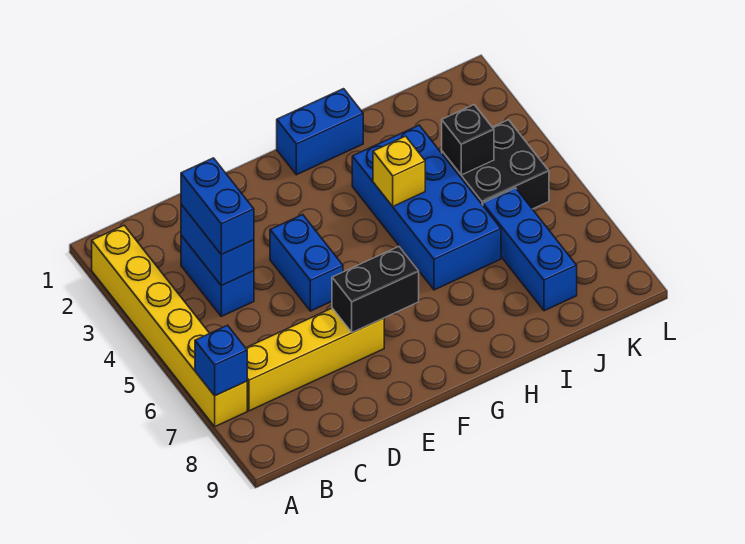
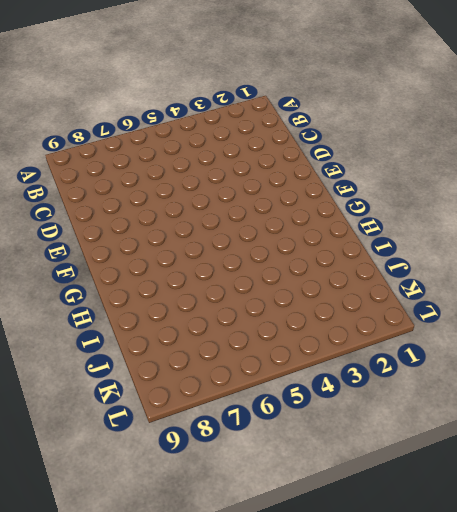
none -> yellow brick A2:A7 level 1
none -> yellow brick B7:E7 level 1
none -> blue brick C3:C4 level 1

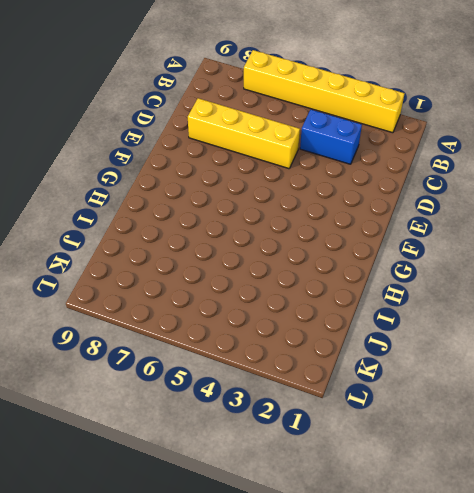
yellow brick D5:D8 level 1 -> yellow brick B7:E7 level 1
none -> blue brick E4:E5 level 1
none -> blue brick G1:H1 level 1
none -> blue brick H3:I6 level 1

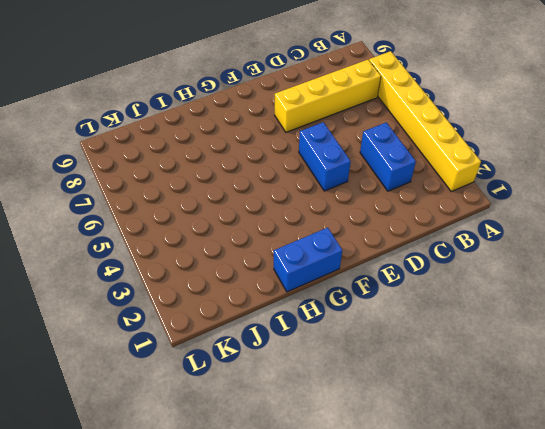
none -> blue brick H3:I6 level 1
none -> black brick J4:K5 level 1
none -> blue brick J6:J8 level 1

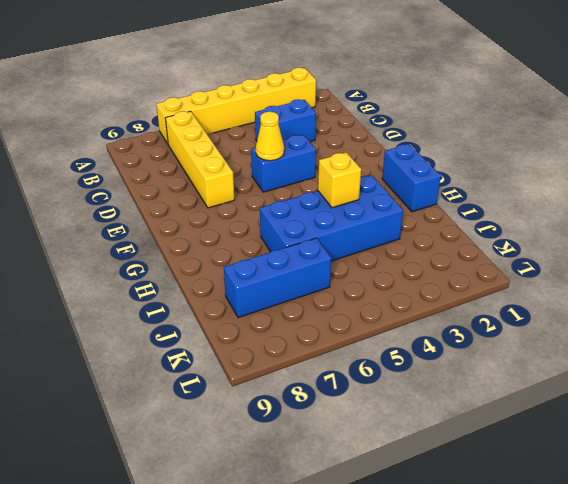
yellow cone E5 level 2 -> none
none -> black brick J4:K5 level 1
none -> blue brick A7 level 2
none -> blue brick C3:C4 level 2

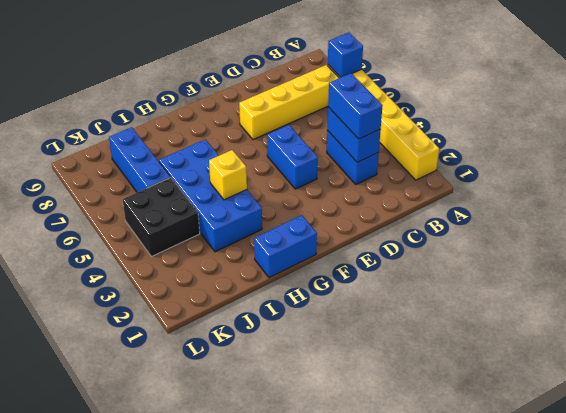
none -> black brick E7:F7 level 2
none -> black brick J4 level 2

